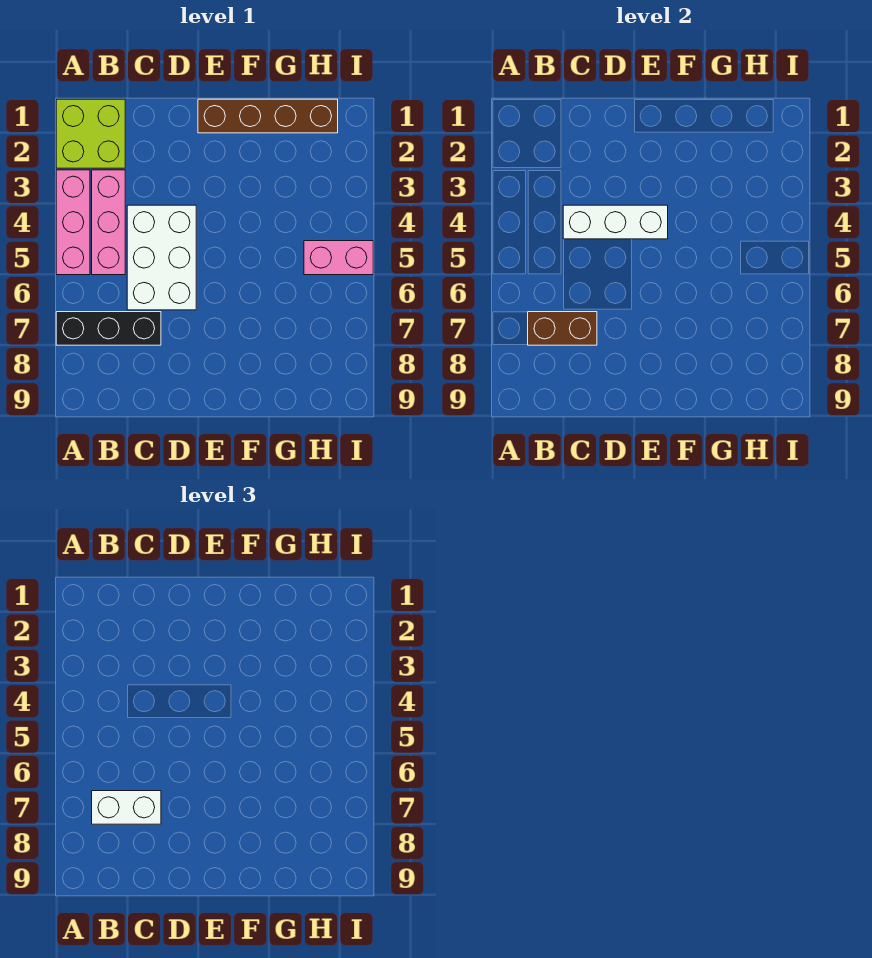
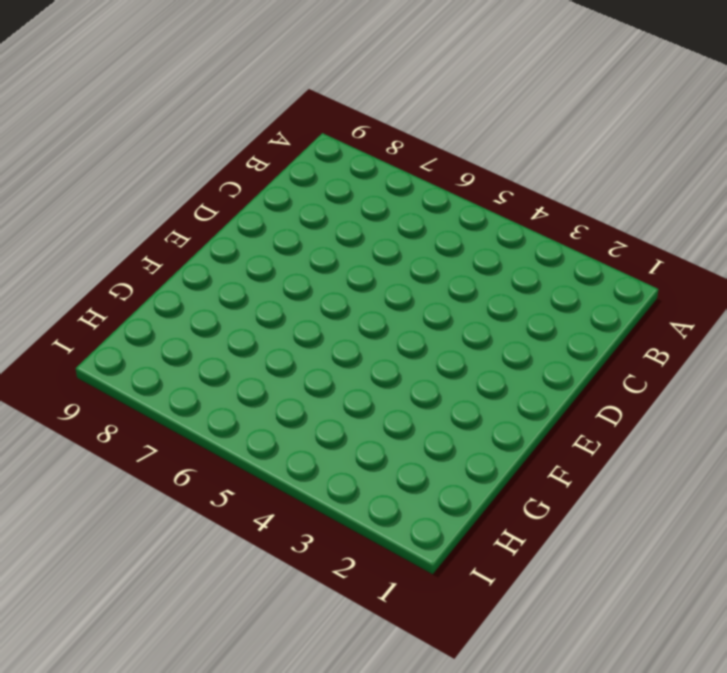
none -> lime brick A1:B2 level 1
none -> pink brick A3:A5 level 1

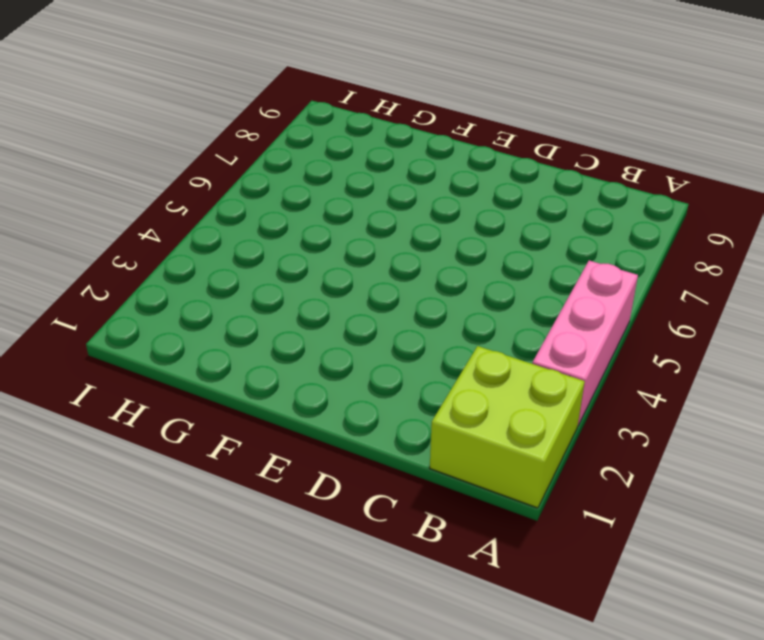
none -> black brick A7:C7 level 1
none -> pink brick B3:B5 level 1

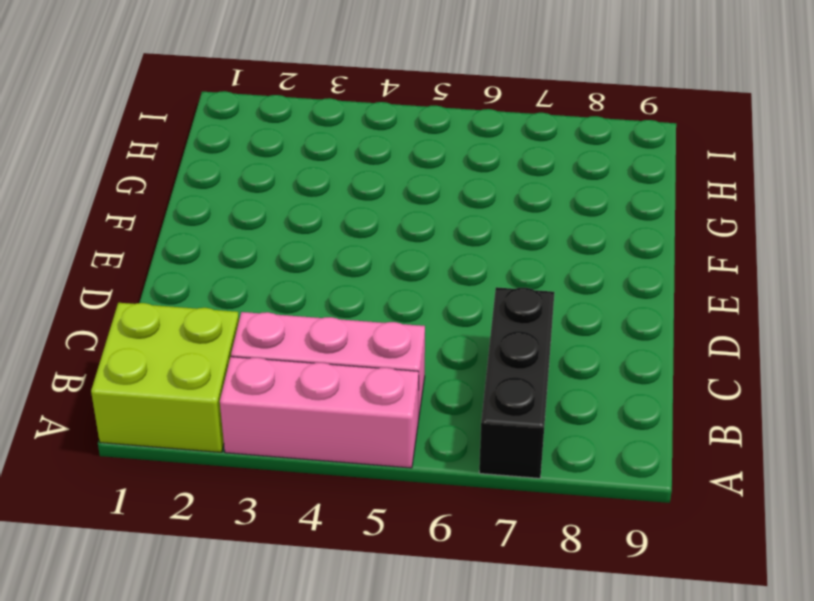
none -> white brick C4:D6 level 1
none -> brown brick E1:H1 level 1

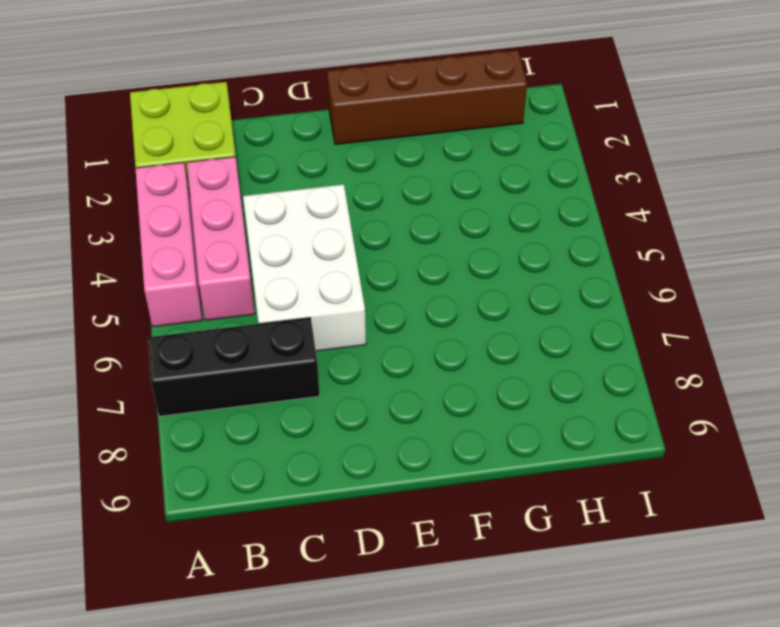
none -> pink brick H5:I5 level 1
none -> brown brick B7:C7 level 2

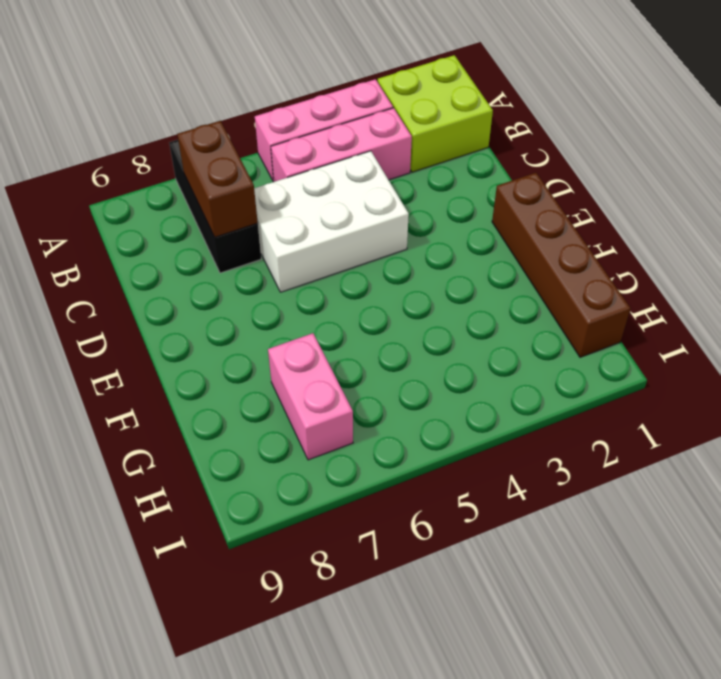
pink brick G7:H7 level 1 -> pink brick H5:I5 level 1
none -> white brick C4:E4 level 2
none -> white brick B7:C7 level 3

